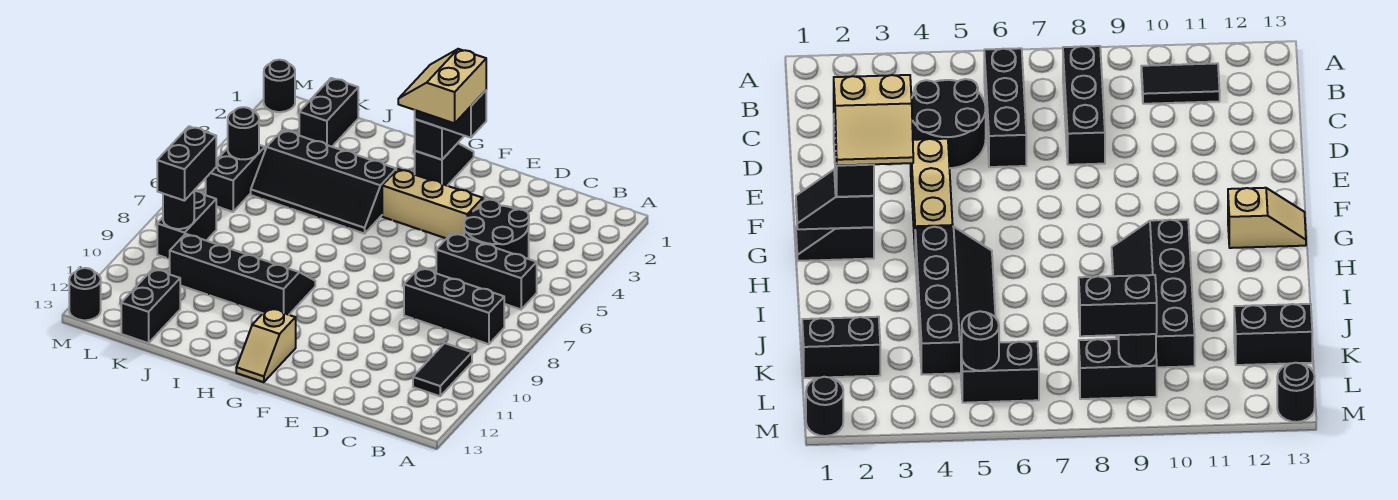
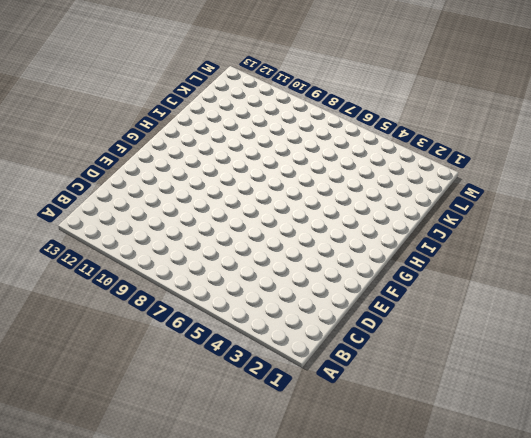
none -> black brick B6:D6 level 1
none -> black brick B8:D8 level 1
none -> black tile B10:B11 level 1

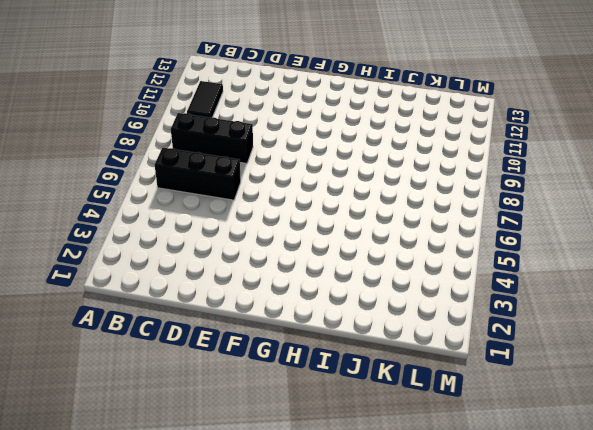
none -> black round brick C4:D5 level 1
none -> tan brick E4:G4 level 1
none -> black slope G1:G2 level 1 top 2

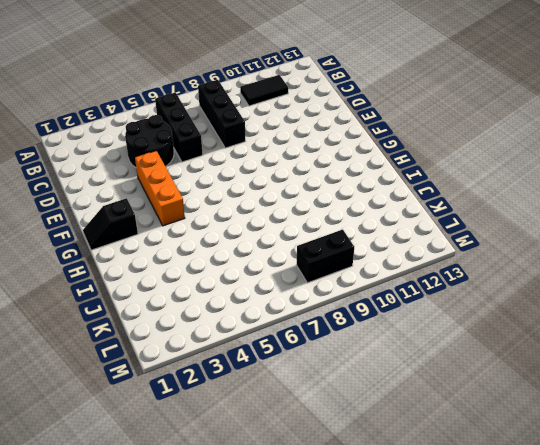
orange brick E4:G4 level 1 -> tan brick E4:G4 level 1
none -> tan slope G12:G13 level 1 top 12
none -> black slope H4:K5 level 1 top 4
none -> black slope H9:K10 level 1 top 10

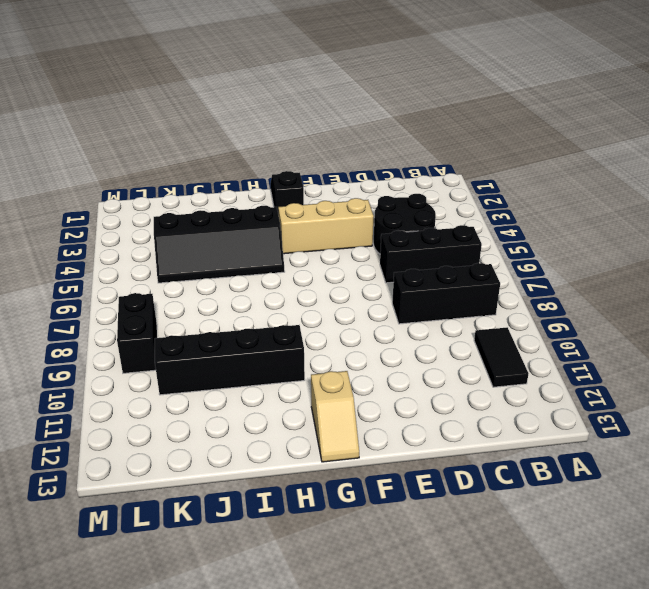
none -> black brick K1:K2 level 1
none -> black brick K12:K13 level 1
none -> black brick L5:L6 level 1

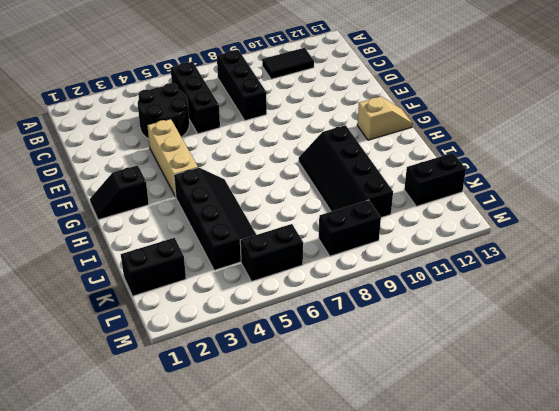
none -> black round brick M1 level 1
none -> black round brick M13 level 1
none -> black slope G1:G2 level 2 top 2

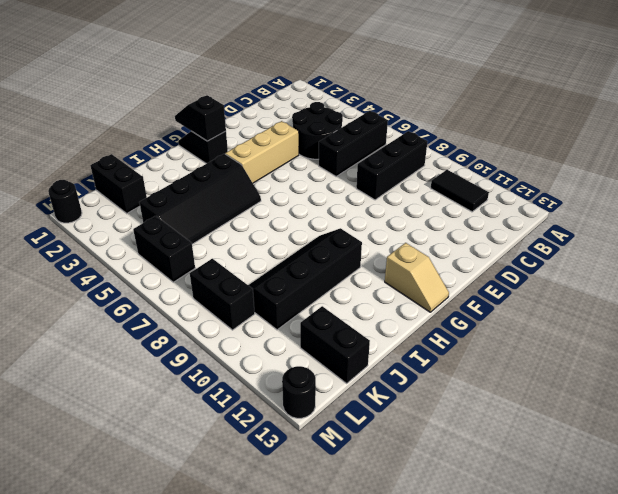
none -> black round brick L5 level 2
none -> black round brick L9 level 2
none -> black brick F2:G2 level 3

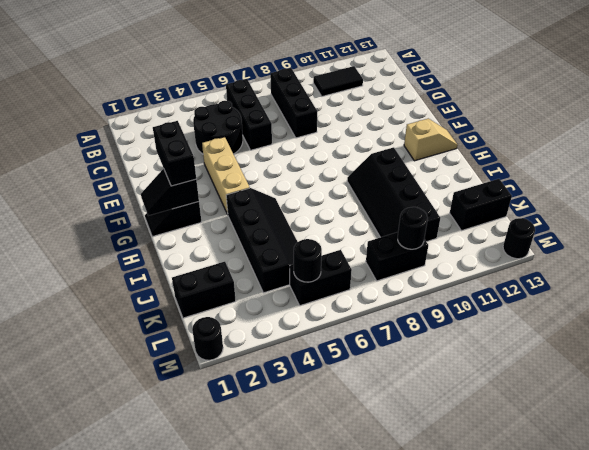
none -> black brick L8:L9 level 3
none -> tan slope F2:G3 level 4 top F

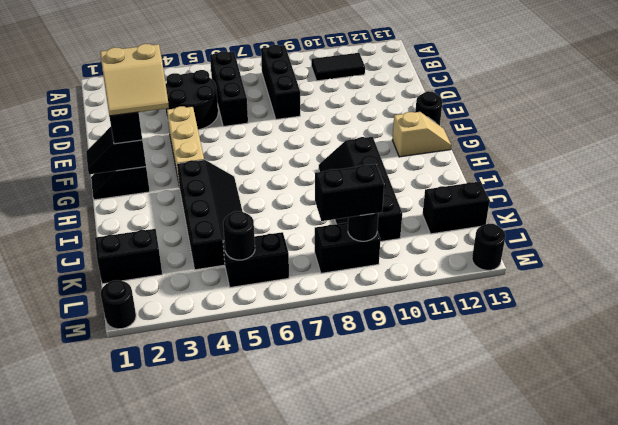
black round brick F13 level 1 -> none

